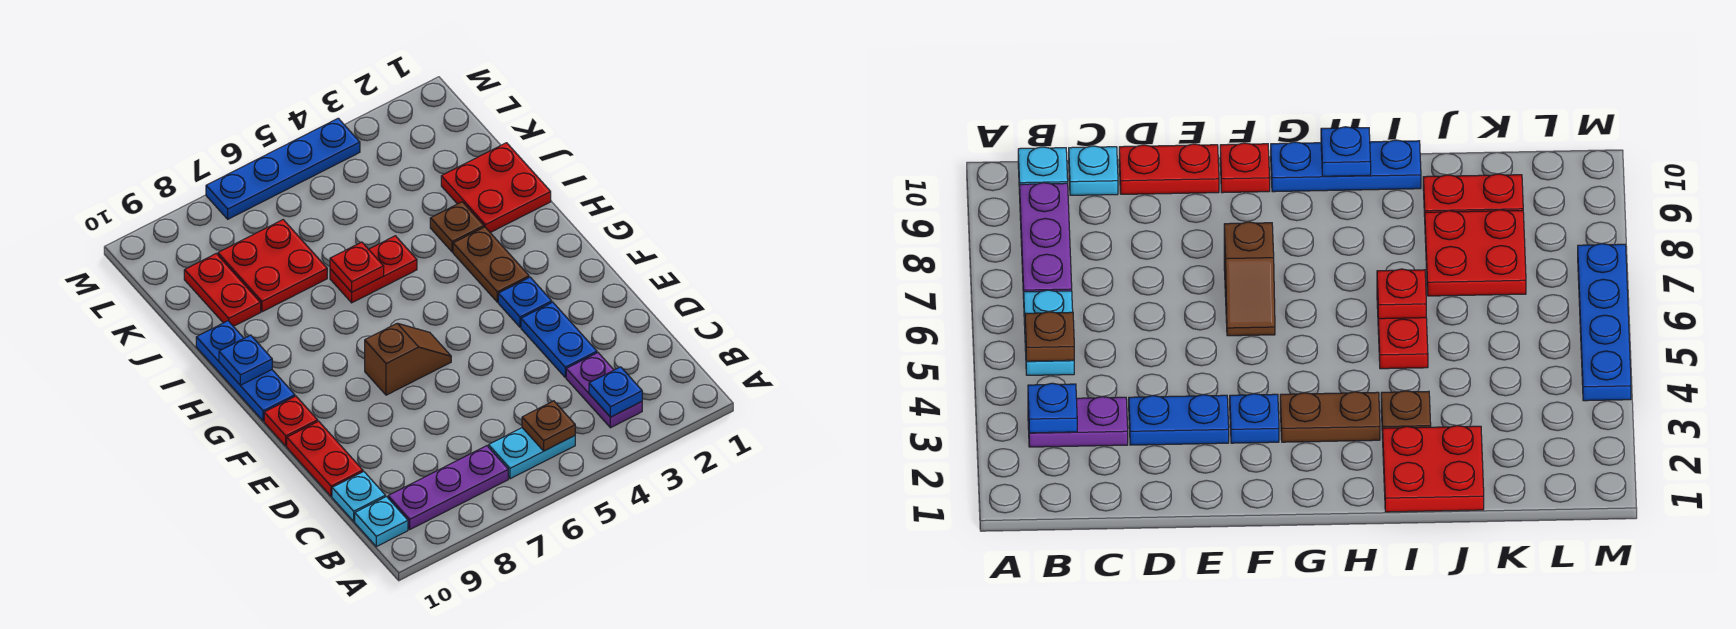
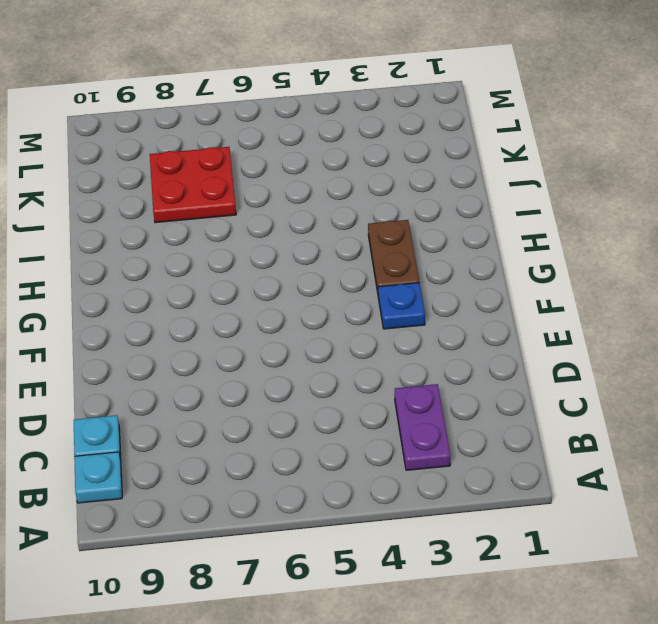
none -> cyan plate B5:B6 level 1
none -> purple plate B7:B9 level 1
none -> blue plate D3:E3 level 1

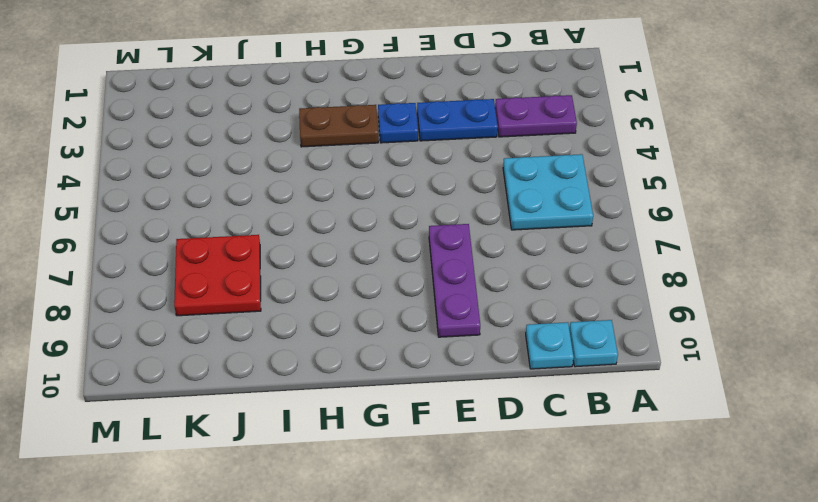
cyan plate B5:C6 level 1 -> cyan plate B5:B6 level 1
purple plate E7:E9 level 1 -> purple plate B7:B9 level 1
none -> red plate D10:E10 level 1
none -> brown slope F6:F7 level 1 top 7
none -> red plate F10 level 1

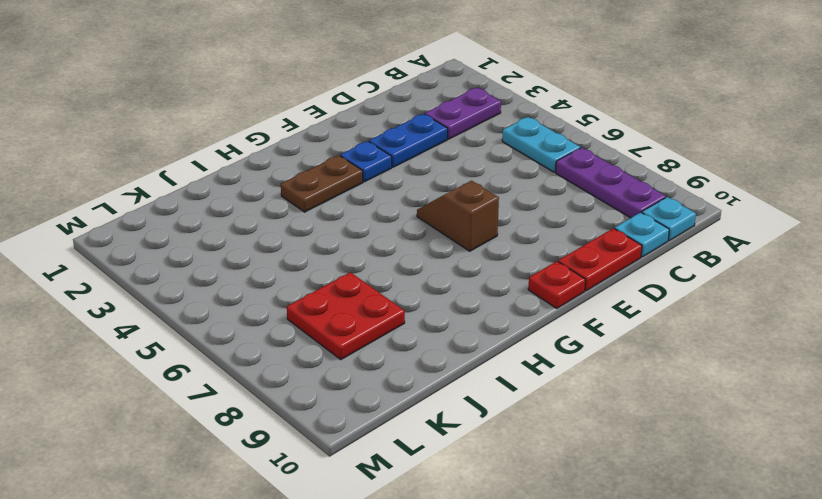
none -> blue plate G10:I10 level 1
none -> red plate I1:J2 level 1
none -> brown plate I3 level 1

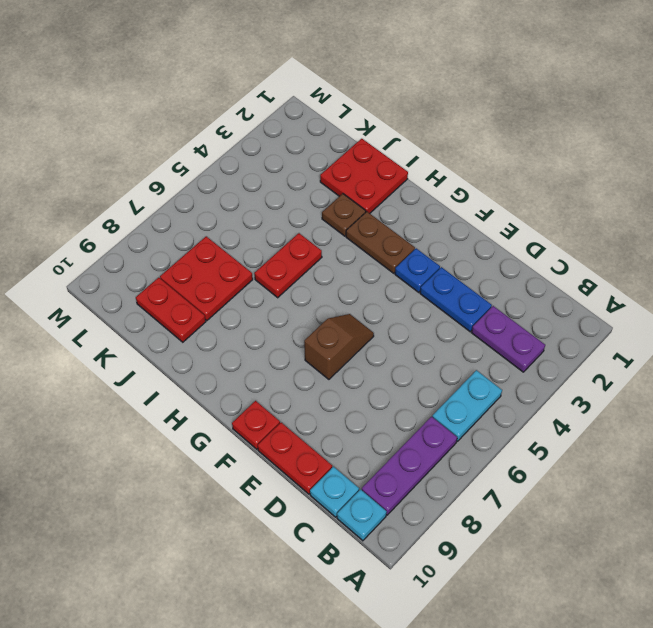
none -> blue plate G10:I10 level 1
none -> blue plate M4:M7 level 1
none -> blue plate B3 level 2

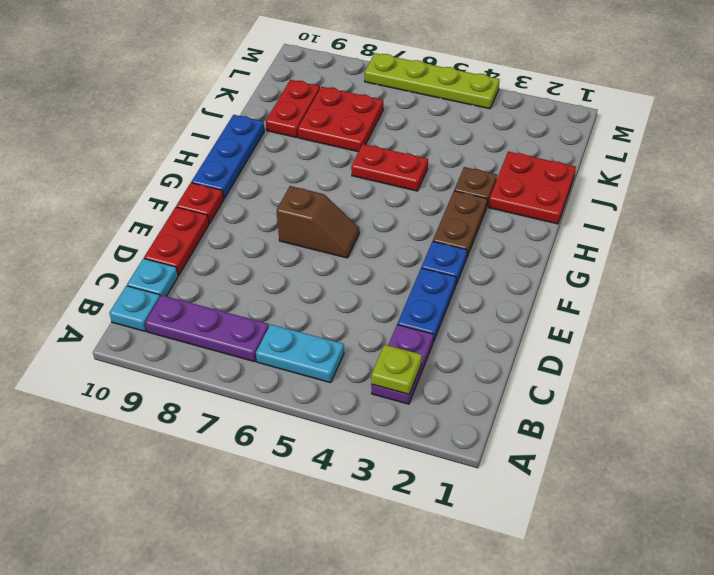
lime plate B3 level 2 -> blue plate B3 level 2
lime plate M4:M7 level 1 -> blue plate M4:M7 level 1
none -> brown plate B5 level 2
none -> blue plate H10 level 2
none -> red plate I6 level 2

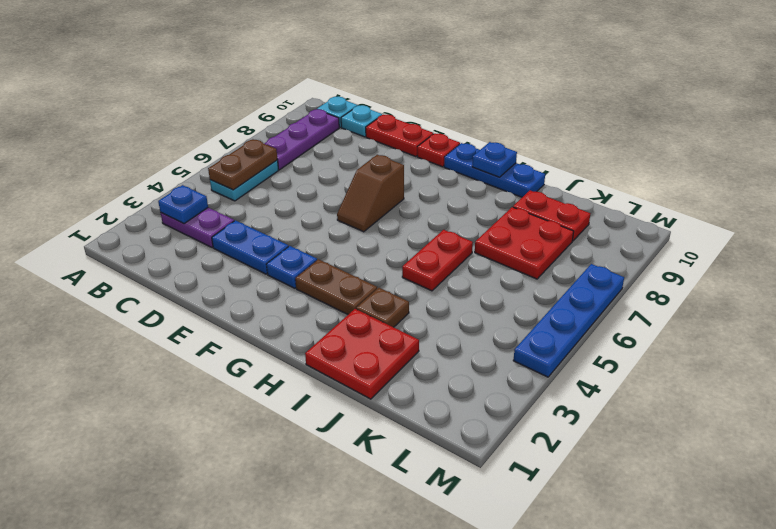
brown plate B5:B6 level 2 -> brown plate B5 level 2
none -> red plate I6 level 2

